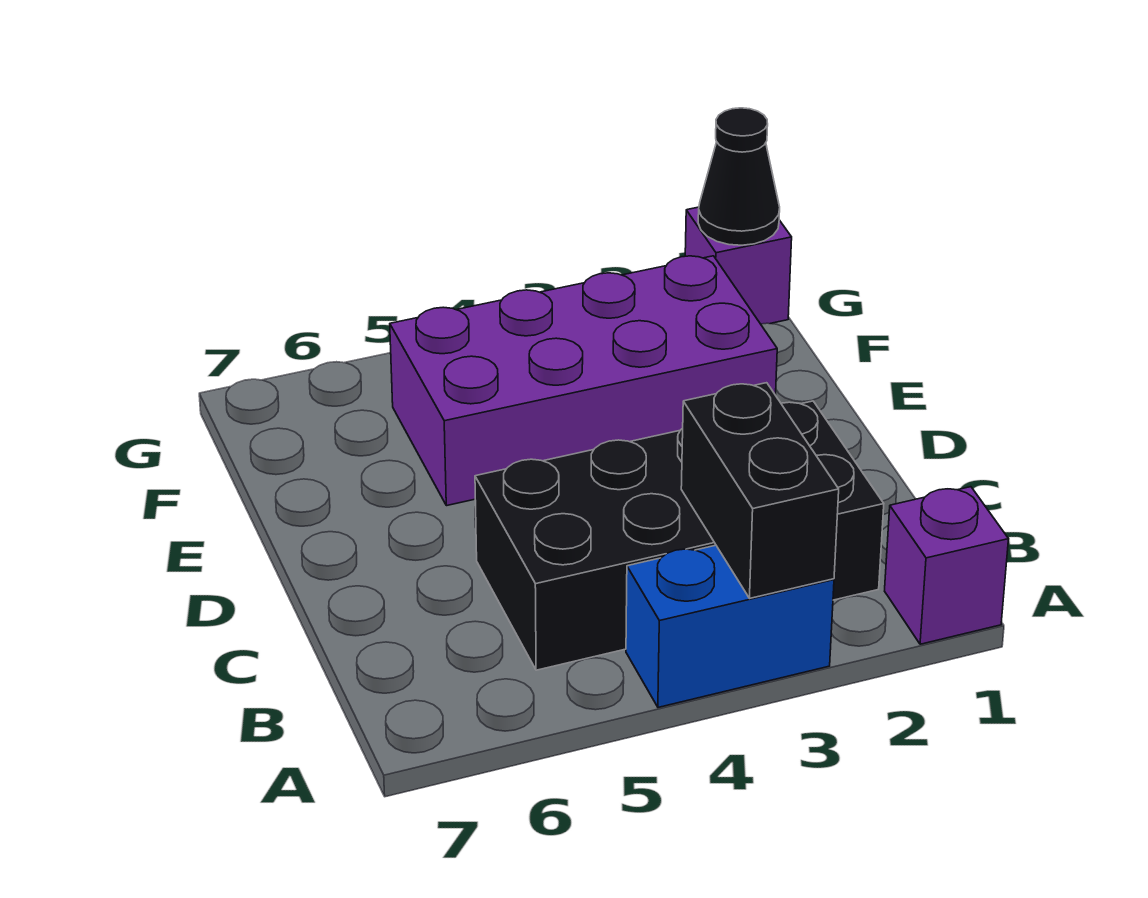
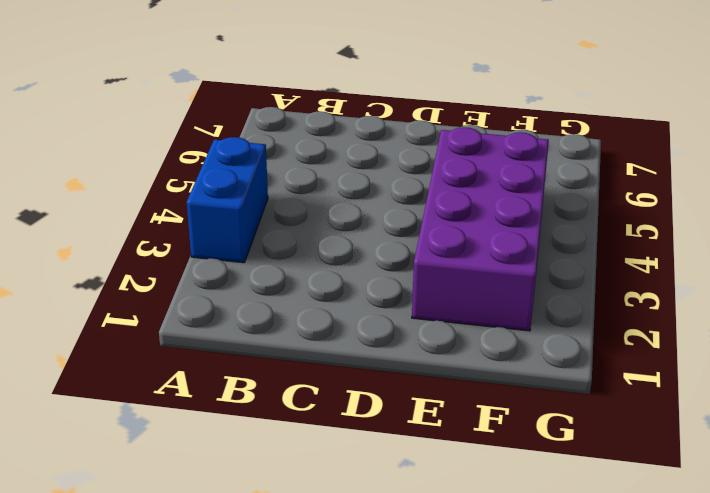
none -> purple brick A1 level 1
none -> black brick B2:C5 level 1

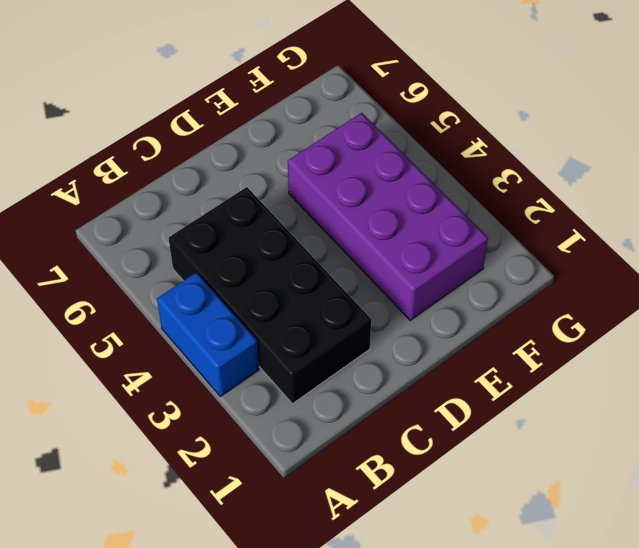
none -> purple brick A1 level 1
none -> purple brick G1 level 1

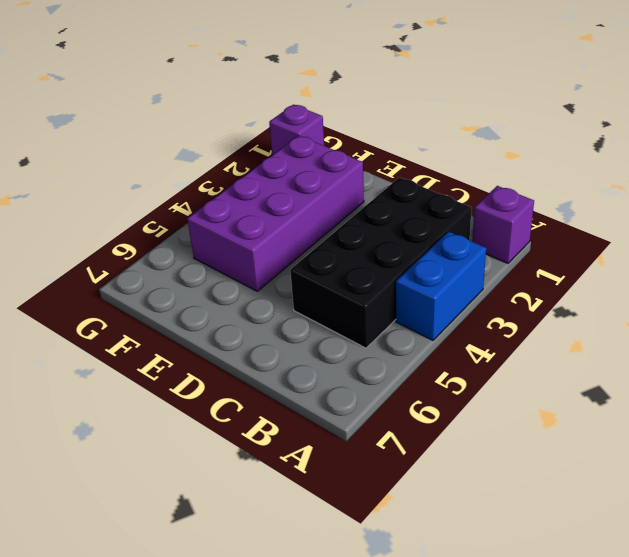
none -> black brick A3:B3 level 2
none -> black cone G1 level 2

